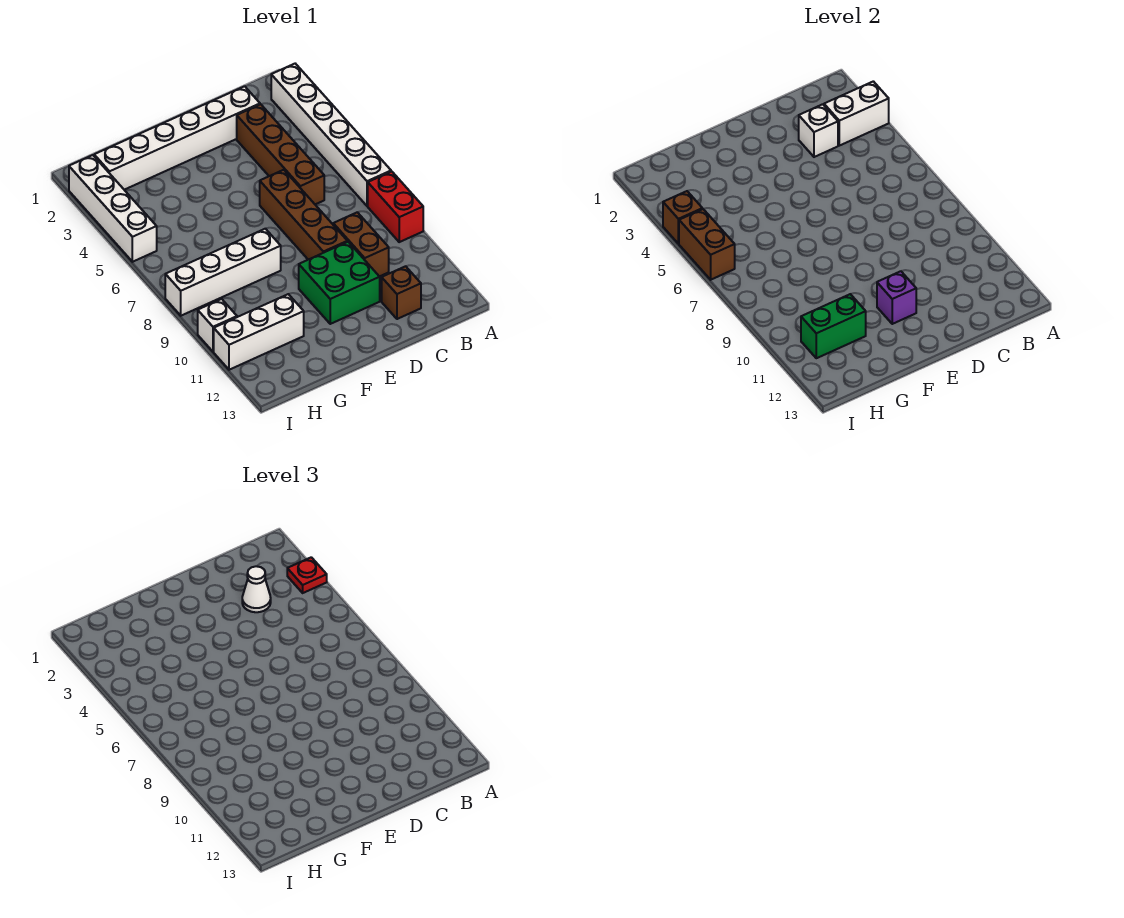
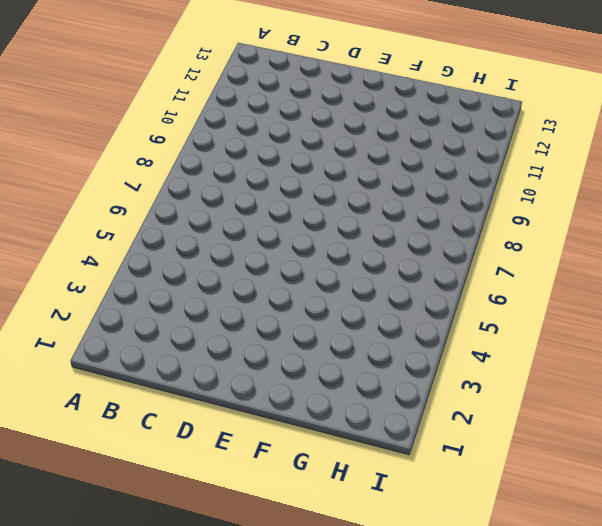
none -> white brick A2:A7 level 1
none -> red brick A8:A9 level 1
none -> white brick C2:H2 level 1

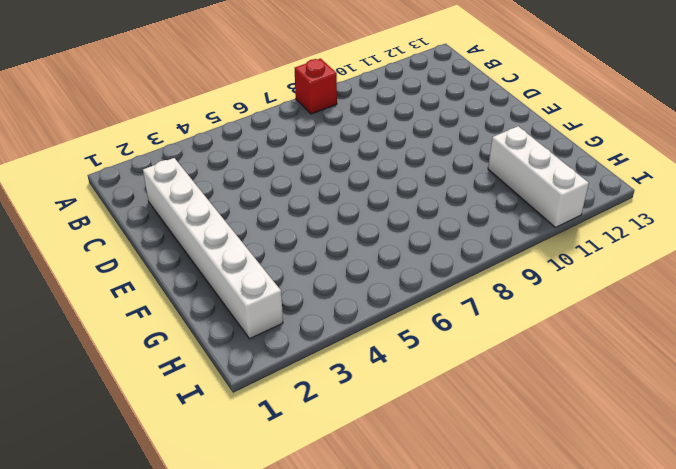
red brick A8 level 1 -> red brick A8:A9 level 1
none -> white brick A2:A7 level 1
none -> brown brick C3:C6 level 1
none -> brown brick C9:C10 level 1

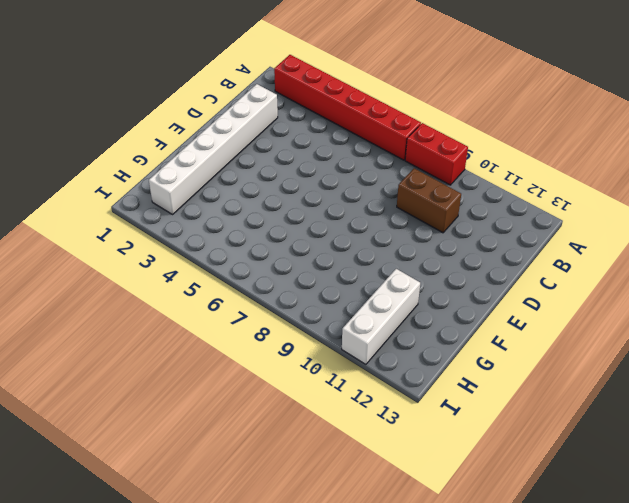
red brick A2:A7 level 1 -> white brick A2:A7 level 1
none -> brown brick C3:C6 level 1
none -> brown brick C12 level 1
none -> brown brick D6:D9 level 1

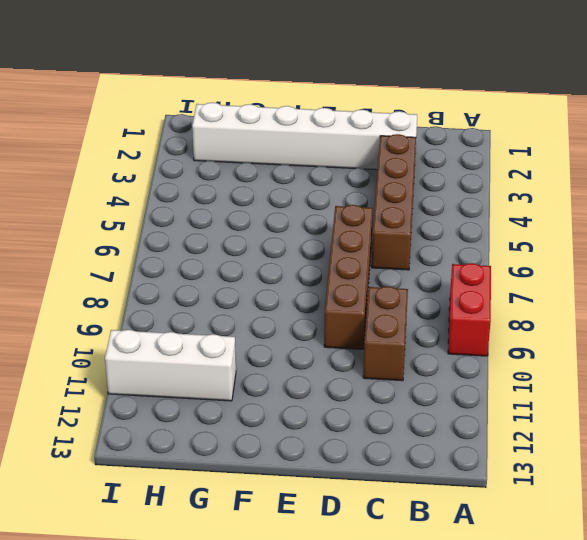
none -> white brick A2:A7 level 1
none -> brown brick C12 level 1
none -> green brick D10:E11 level 1

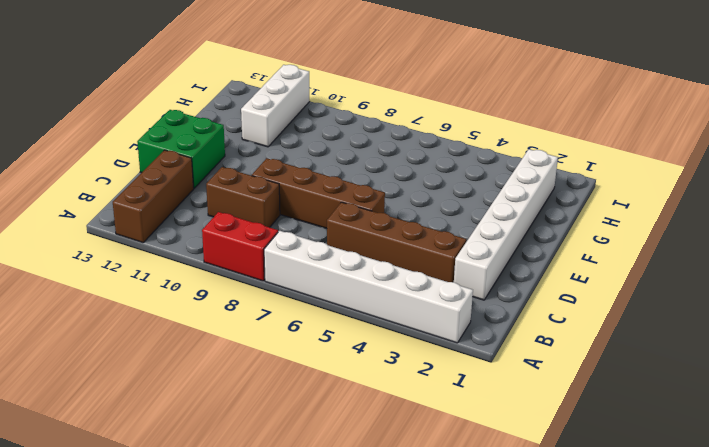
brown brick A12:C12 level 1 -> brown brick C12 level 1
green brick D12:E13 level 1 -> green brick D10:E11 level 1
none -> white brick F8:I8 level 1
none -> white brick I2:I5 level 1
none -> white brick I10 level 1

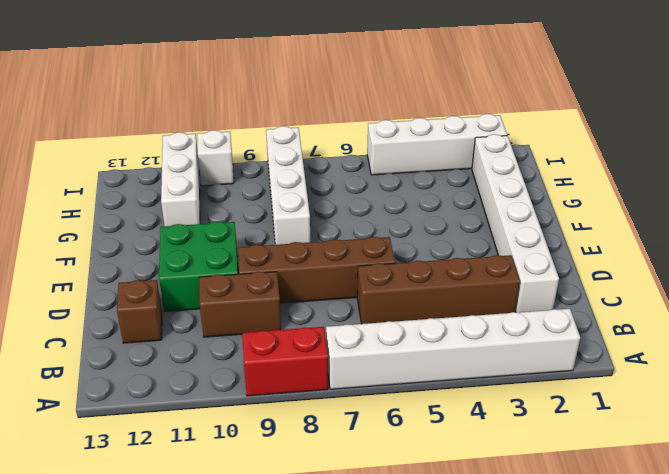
none -> white brick A3:B3 level 2
none -> white brick C3 level 2
none -> purple brick E11 level 2

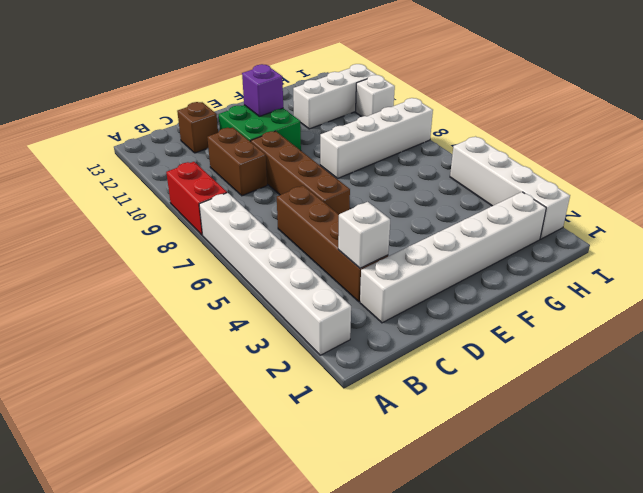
none -> white brick A3:B3 level 2
none -> green brick G11:H11 level 2
none -> brown brick I4 level 2

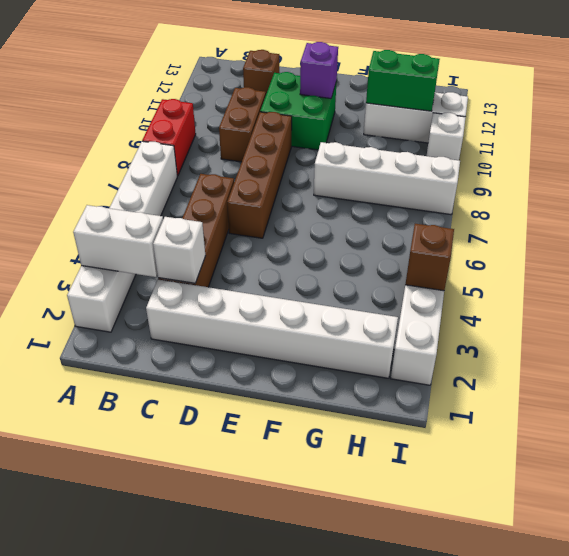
none -> brown brick I5:I6 level 2
none -> red plate A3 level 3
none -> white cone C3 level 3

